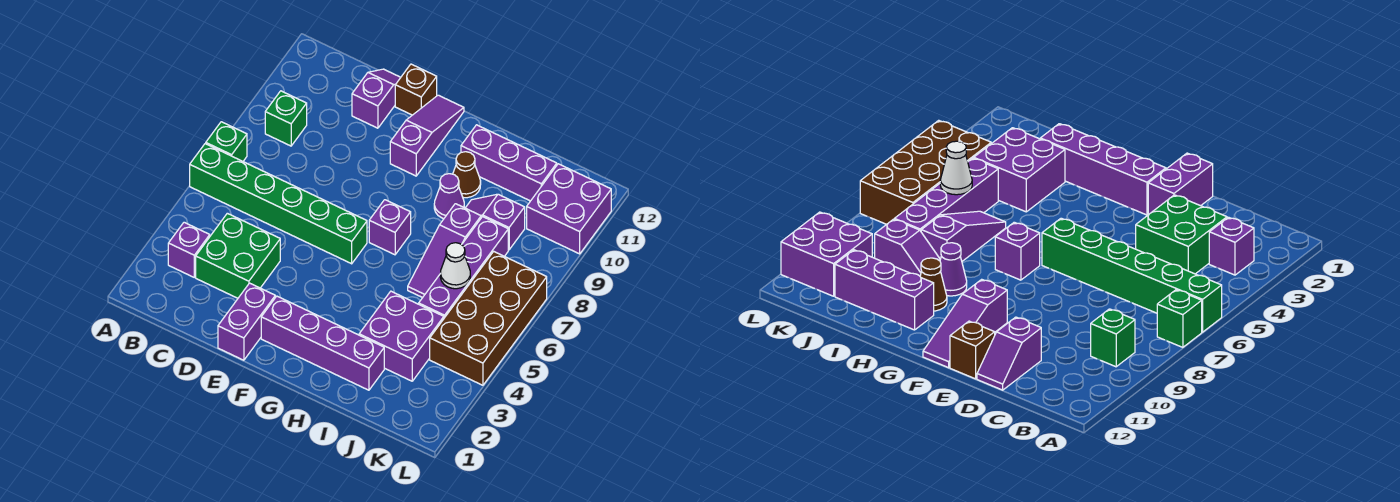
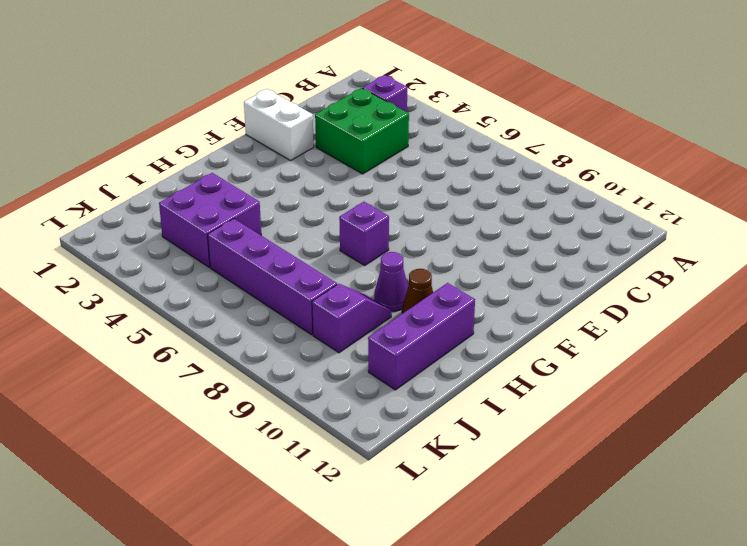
white brick E1:E2 level 1 -> purple brick E1:E2 level 1
none -> green brick A6:F6 level 1
none -> green brick A7 level 1
none -> green brick B9 level 1

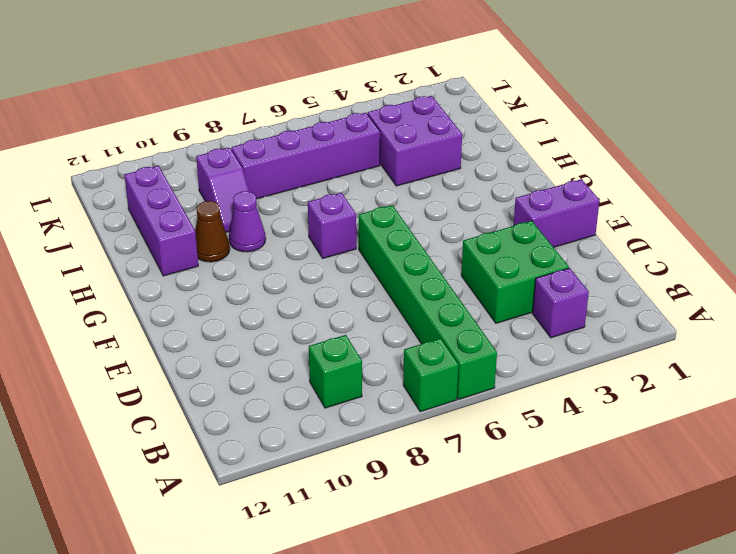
none -> purple slope D11:D12 level 1 top 11
none -> brown brick E12 level 1
none -> purple brick F2:I2 level 1

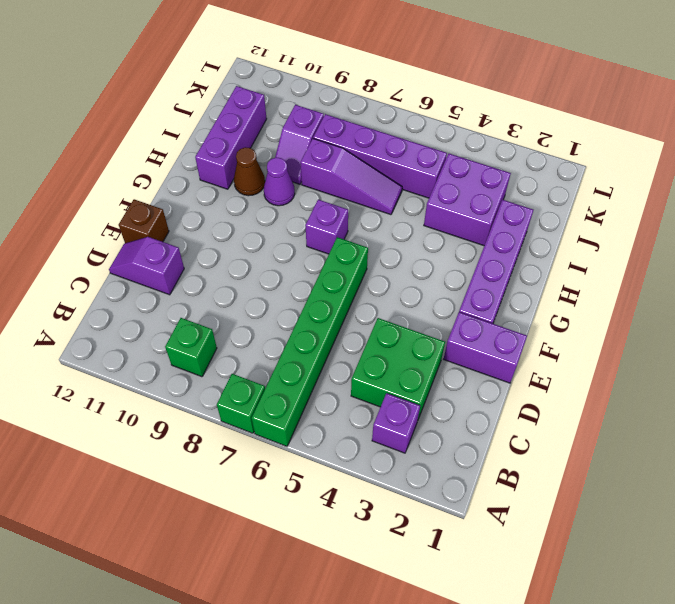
none -> purple slope F10:F12 level 1 top 10
none -> brown brick K4:L7 level 1
none -> purple brick K10:L11 level 1

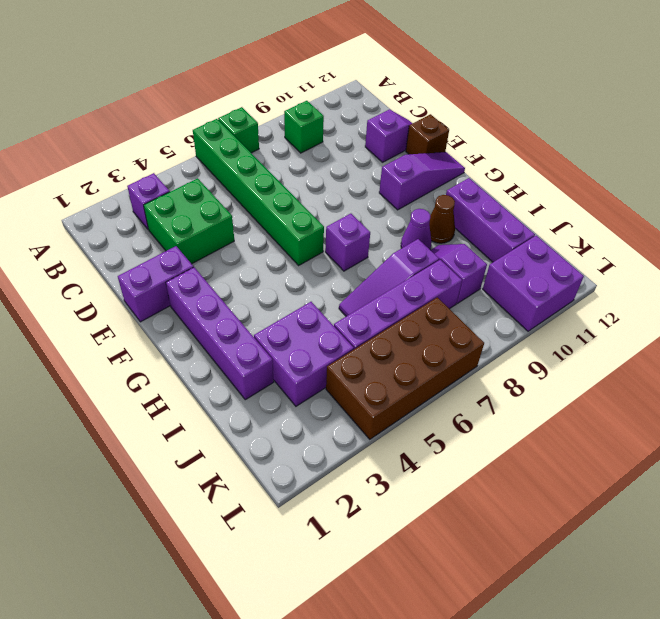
none -> white cone J6 level 2

